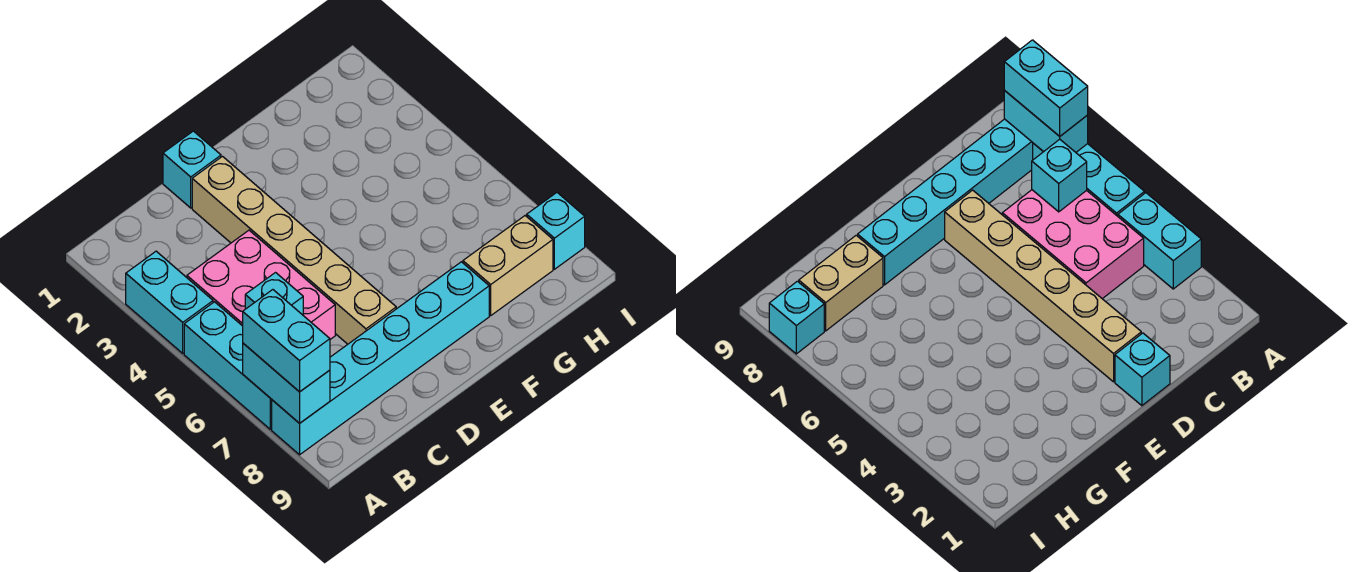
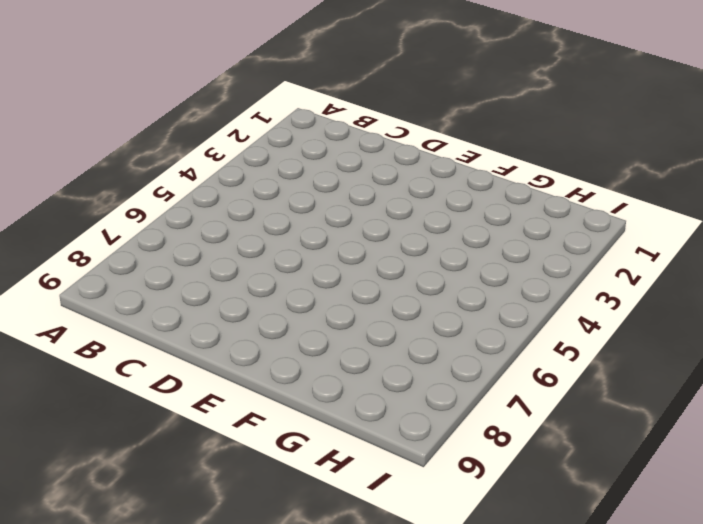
none -> cyan brick A3:A4 level 1
none -> cyan brick A5:A7 level 1

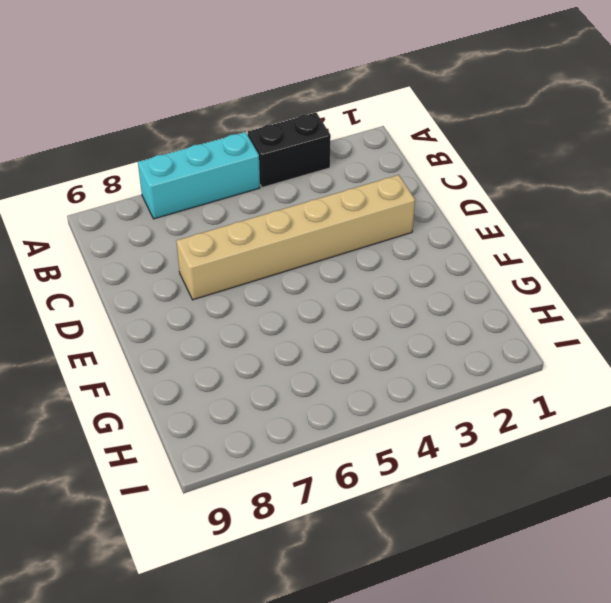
black brick A3:A4 level 1 -> cyan brick A3:A4 level 1
none -> cyan brick A8:F8 level 1
none -> pink brick B4:C6 level 1

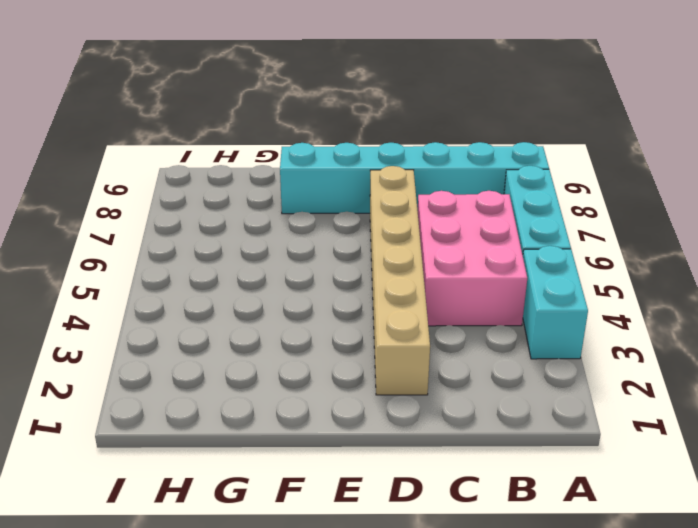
none -> cyan brick D1 level 1
none -> tan brick G8:H8 level 1

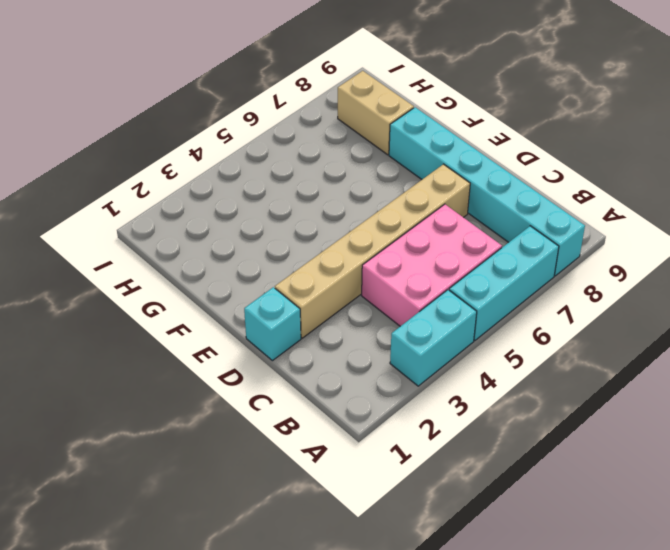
none -> cyan brick I8 level 1
none -> cyan brick A7:A8 level 2

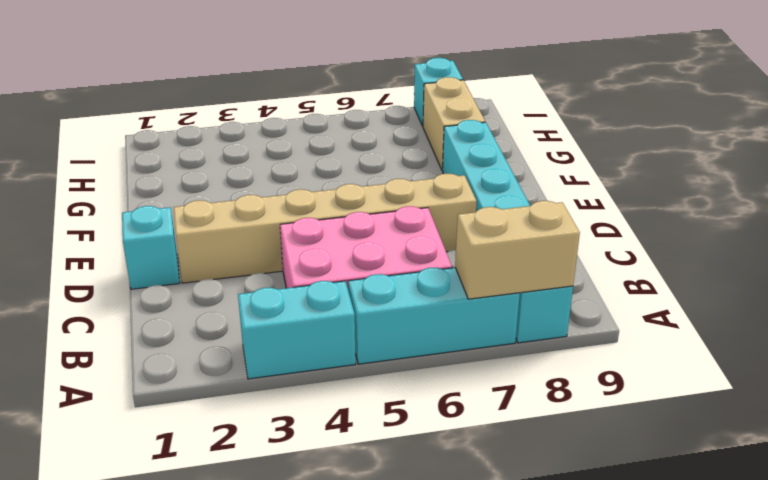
tan brick A7:A8 level 2 -> cyan brick A7:A8 level 2
none -> cyan brick B6 level 2
none -> cyan brick A7:A8 level 3

